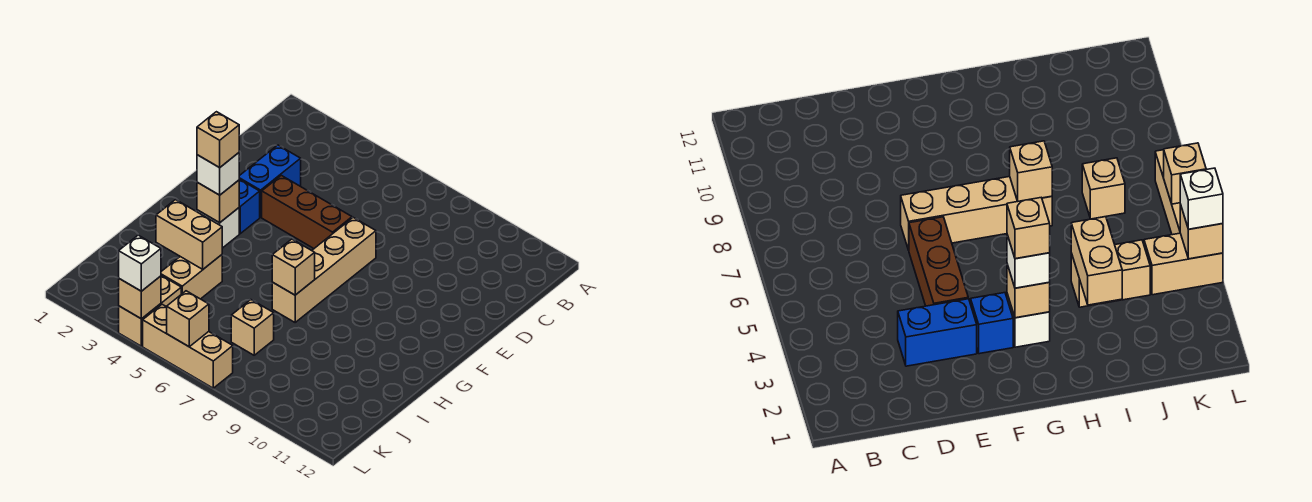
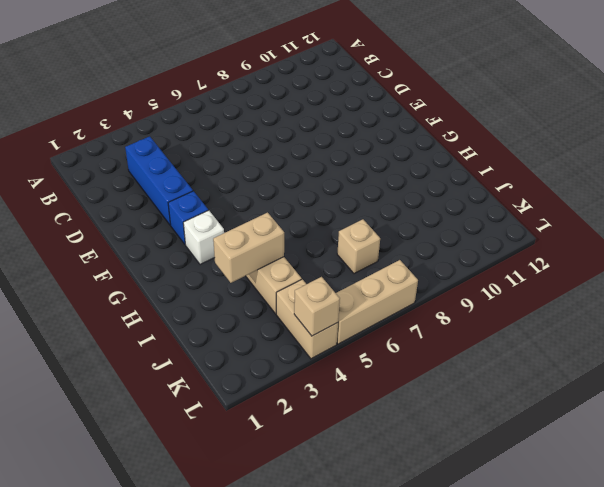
blue brick C3:E3 level 1 -> blue brick D3:E3 level 1
none -> brown brick E4:E6 level 1
none -> tan brick E7:H7 level 1
none -> tan brick G3 level 2

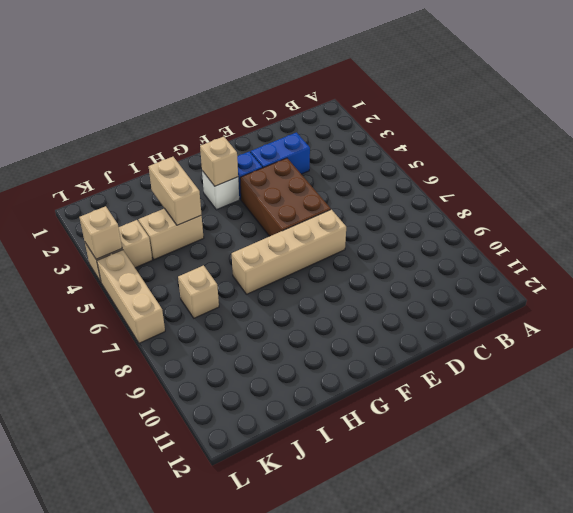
brown brick E4:F6 level 1 -> brown brick E4:E6 level 1
none -> tan brick H7 level 2
none -> tan brick L6 level 2
none -> white brick G3 level 3

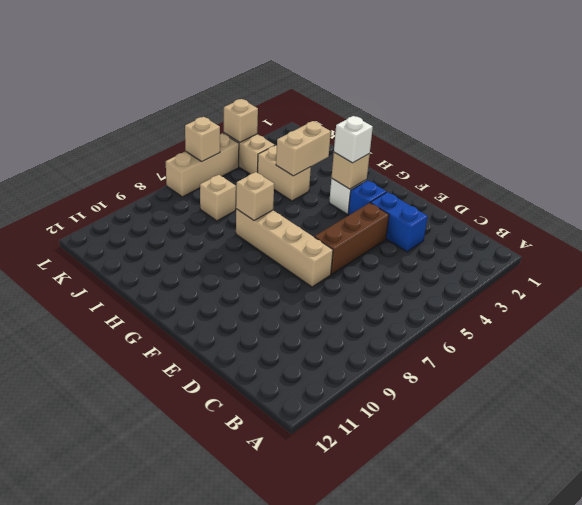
none -> white brick L4 level 3
none -> tan brick G3 level 4

